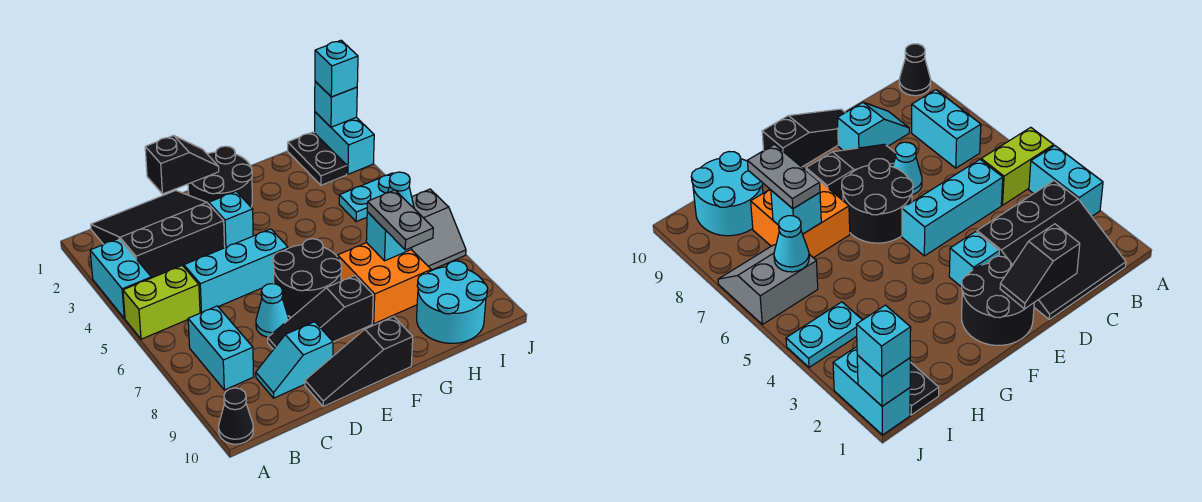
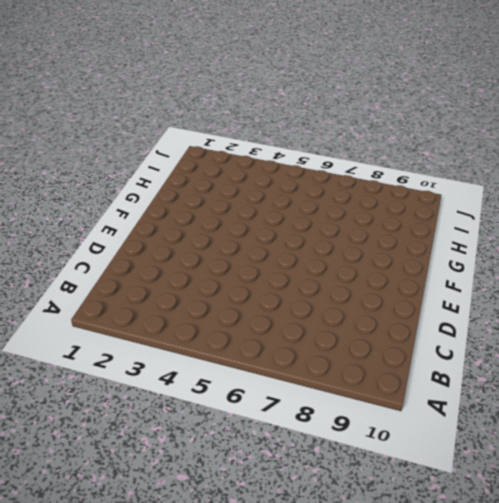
none -> cyan brick A3:A4 level 1
none -> lime brick A5:B5 level 1
none -> black cone A10 level 1

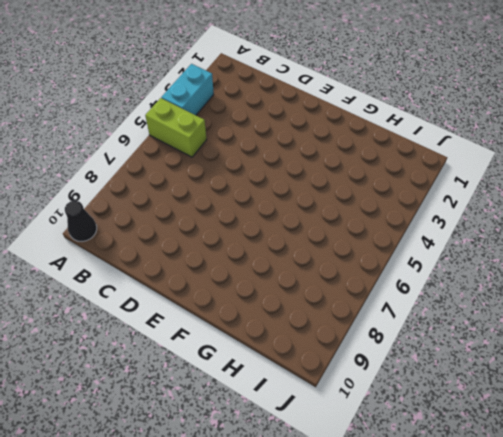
none -> black slope B1:D3 level 1 top 3
none -> cyan brick B7:B8 level 1
none -> cyan brick C5:E5 level 1

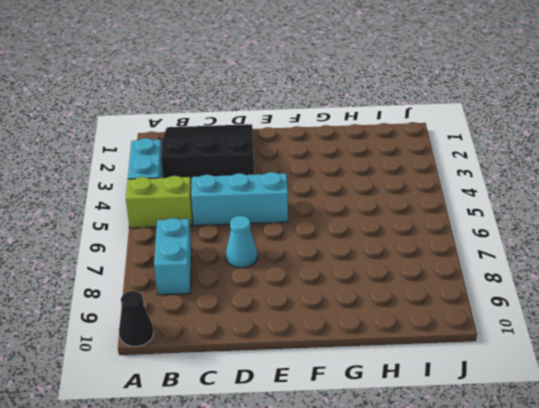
none -> cyan slope C9:D9 level 1 top D
none -> black slope D8:F8 level 1 top F
none -> black slope D10:F10 level 1 top F

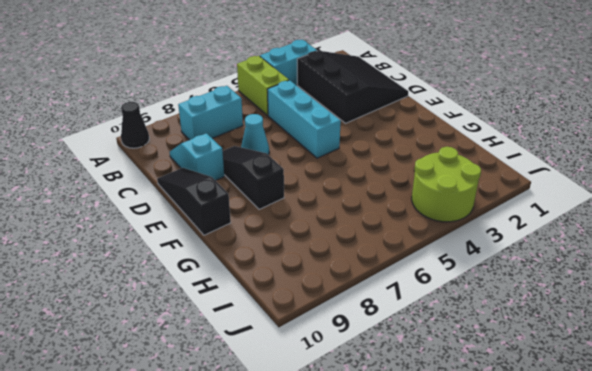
lime round brick I3:J4 level 1 -> cyan plate I4:J4 level 1
none -> black round brick E1:F2 level 1
none -> cyan brick E3 level 1
none -> black round brick E6:F7 level 1

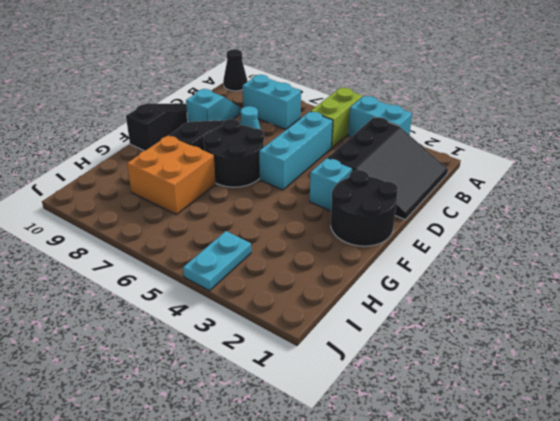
none -> cyan round brick H9:I10 level 1
none -> black plate I1:I2 level 1
none -> grey slope I6:J7 level 1 top 6

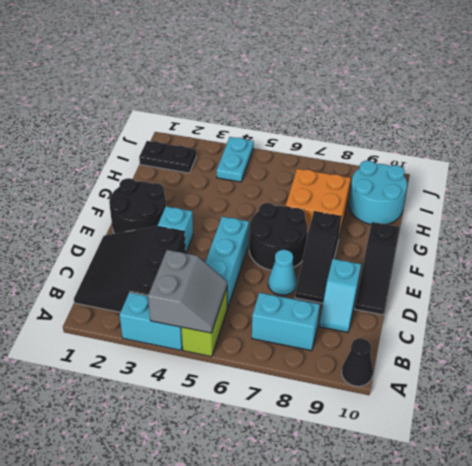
grey slope A4:B5 level 2 top 4 -> grey slope I6:J7 level 1 top 6
none -> cyan brick J1:J2 level 1
none -> black slope D1:E1 level 2 top D
none -> cyan brick H7 level 2

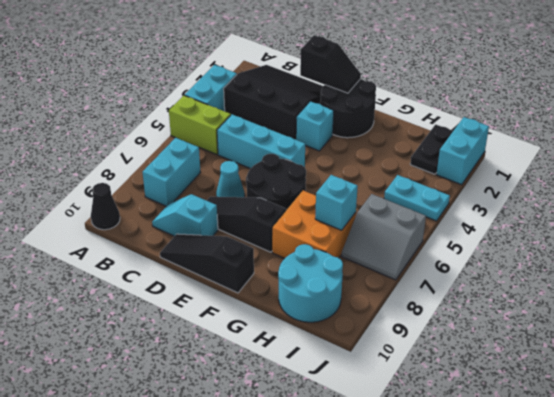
none -> cyan cone I6 level 2
none -> cyan brick J1 level 2
none -> grey plate H7:H8 level 3

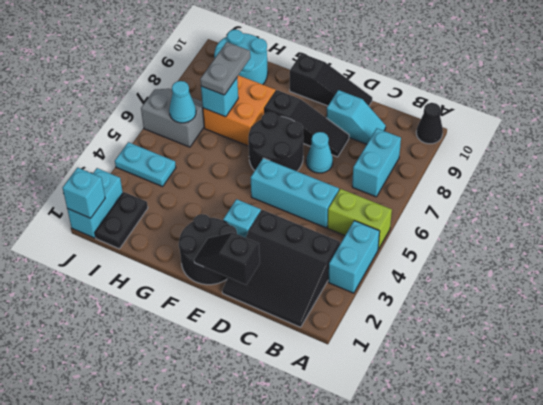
none -> cyan brick J1 level 3

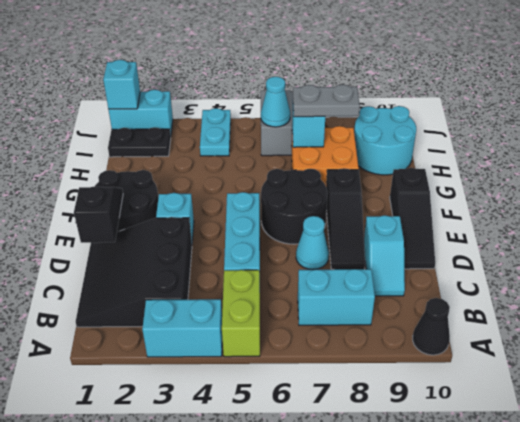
none -> cyan brick J1 level 3

